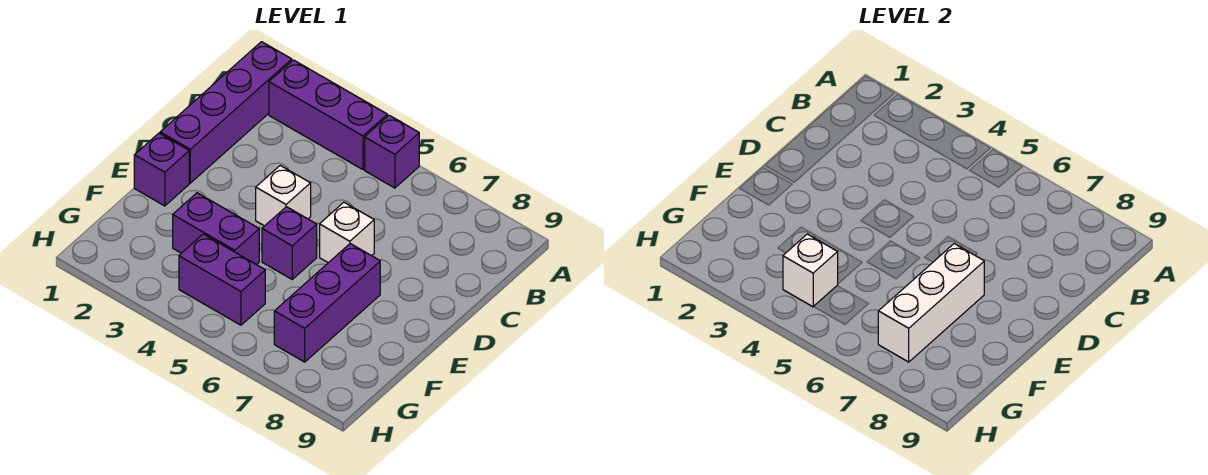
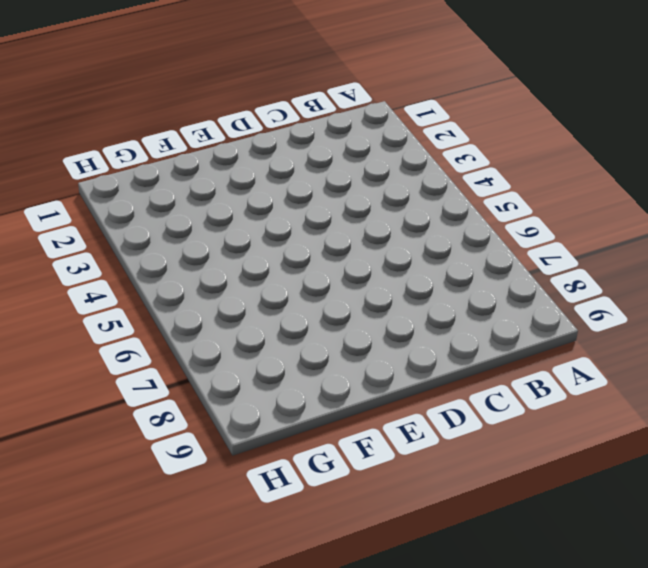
none -> purple brick A1:D1 level 1
none -> purple brick A2:A4 level 1
none -> purple brick A5 level 1

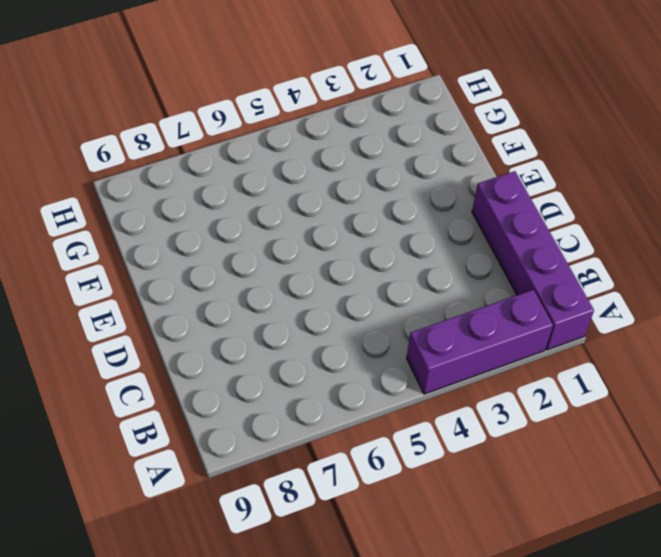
none -> purple brick A5 level 1
none -> white brick D4 level 1
none -> white brick D6 level 1

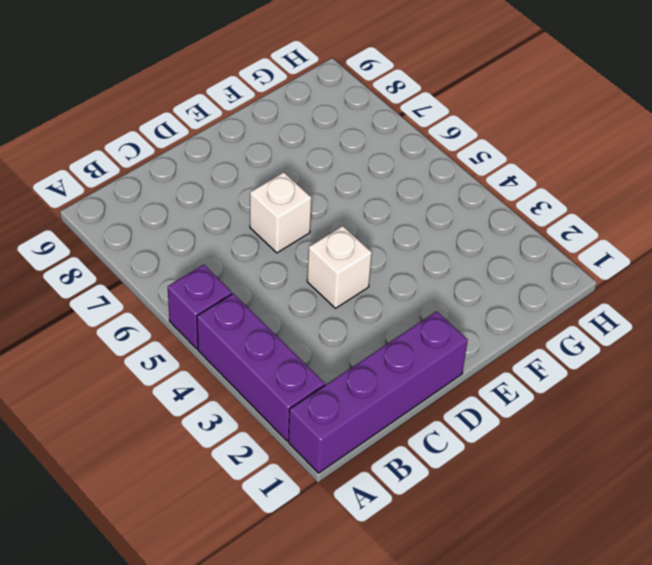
none -> purple brick E1 level 1
none -> purple brick E5 level 1
none -> purple brick E7:G7 level 1

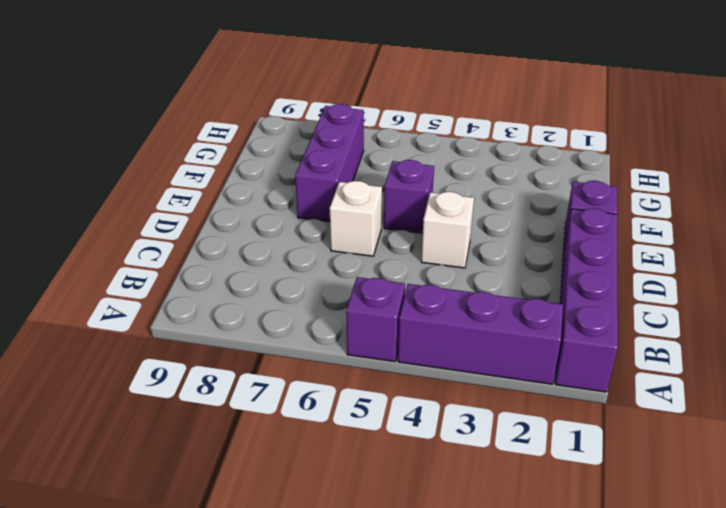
none -> purple brick F3:F4 level 1
none -> purple brick G4:G5 level 1
none -> white brick E7:G7 level 2

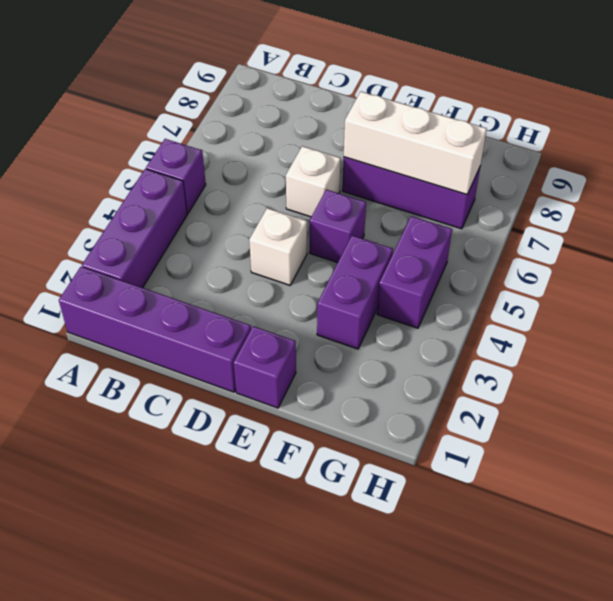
none -> white brick G4 level 2

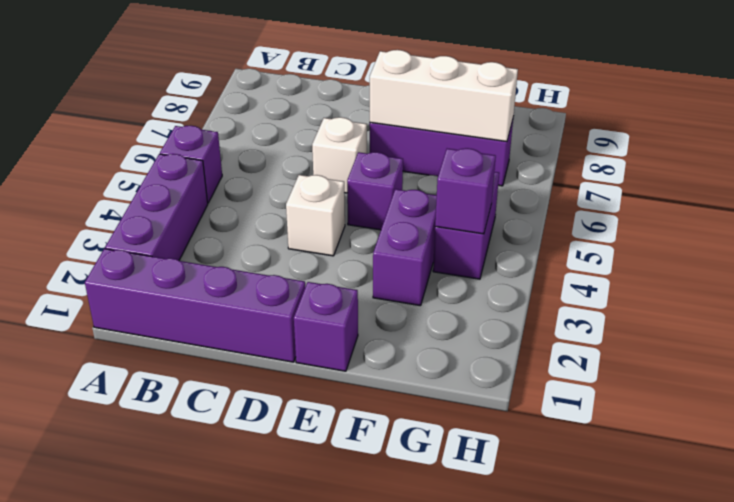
purple brick G4 level 2 -> white brick G4 level 2

